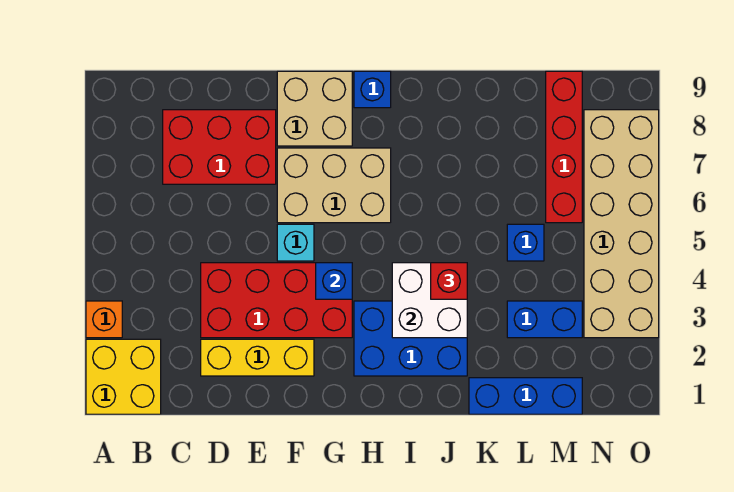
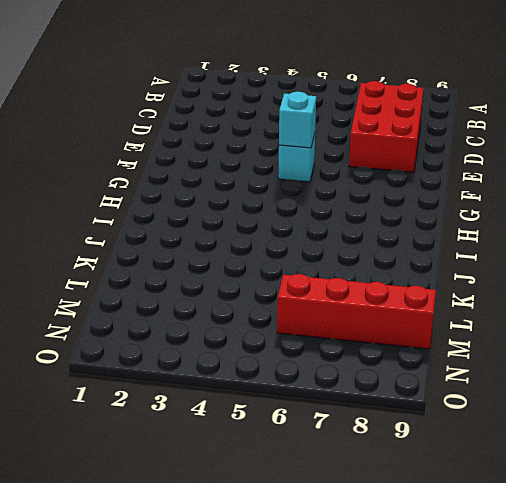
cyan brick F5 level 2 -> none
none -> yellow brick A1:B2 level 1
none -> orange brick A3 level 1
none -> yellow brick D2:F2 level 1

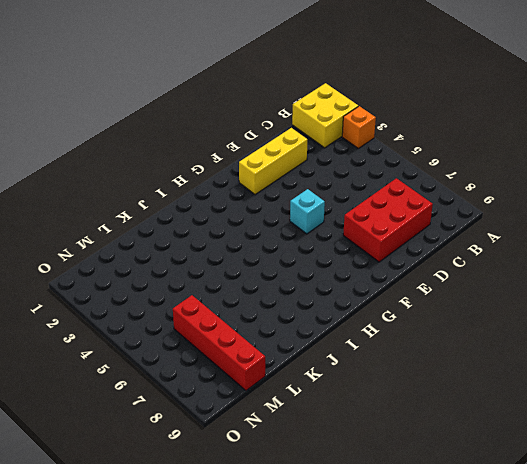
none -> red brick D3:G4 level 1
none -> tan brick F6:H7 level 1
none -> tan brick F8:G9 level 1

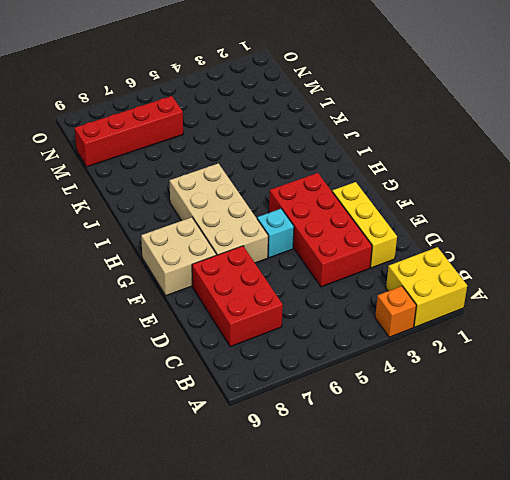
tan brick F6:I7 level 1 -> tan brick F6:H7 level 1
none -> blue brick H2:J3 level 1
none -> blue brick H9 level 1
none -> blue brick K1:M1 level 1

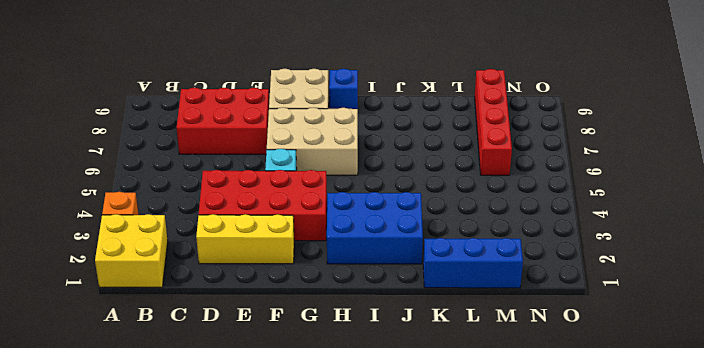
none -> blue brick L3:M3 level 1
none -> blue brick L5 level 1
none -> tan brick N3:O8 level 1

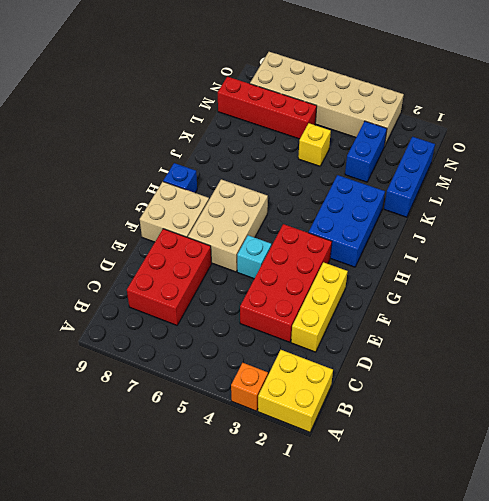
yellow brick L5 level 1 -> blue brick L5 level 1
none -> blue brick G4 level 2
none -> white brick I3:J4 level 2
none -> red brick J4 level 3

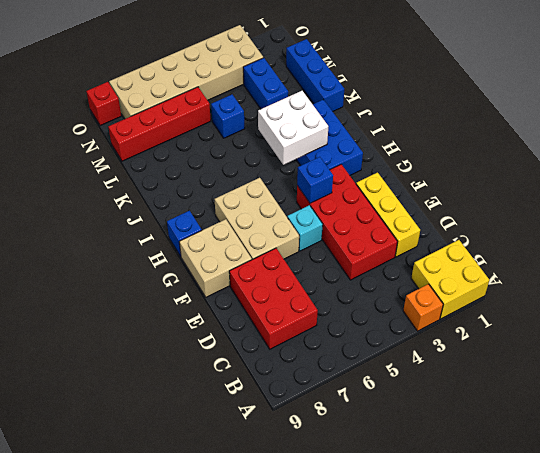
red brick O9 level 1 -> red brick J4 level 3

